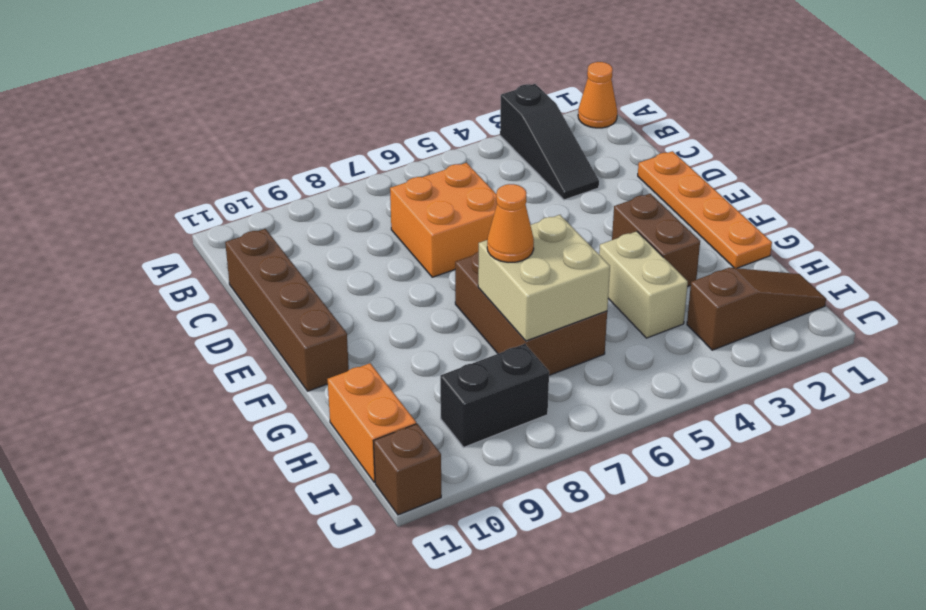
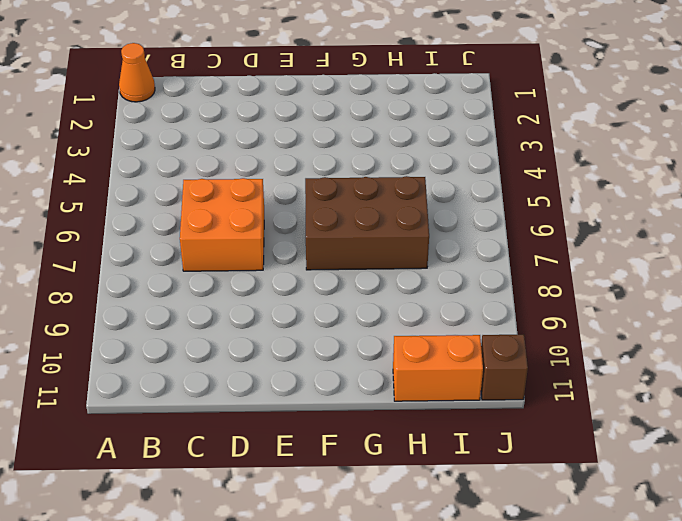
none -> black slope A3:C3 level 1 top A
none -> brown brick C11:F11 level 1
none -> orange plate D1:G1 level 1

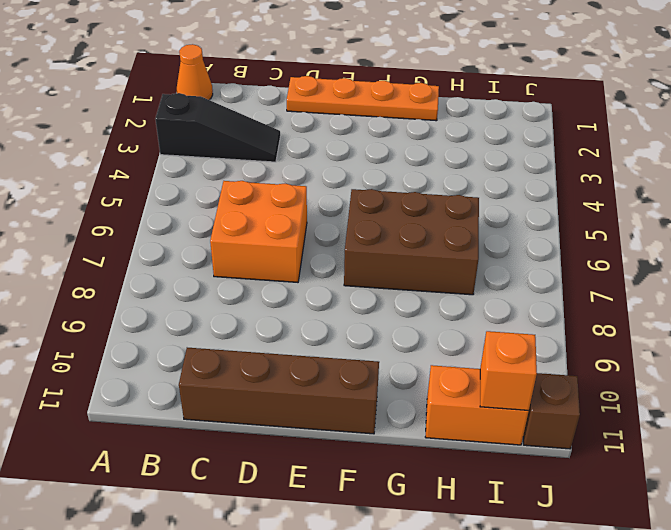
orange brick I11 level 2 -> none
none -> brown brick F3:G3 level 1
none -> tan brick G4:H4 level 1
none -> brown slope I1:I3 level 1 top 3

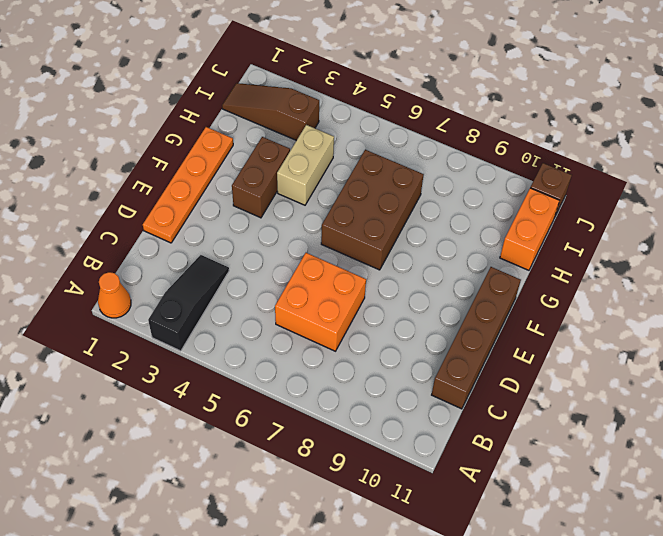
none -> black brick I8:I9 level 1
none -> tan brick G6:H7 level 2
none -> orange cone G7 level 3

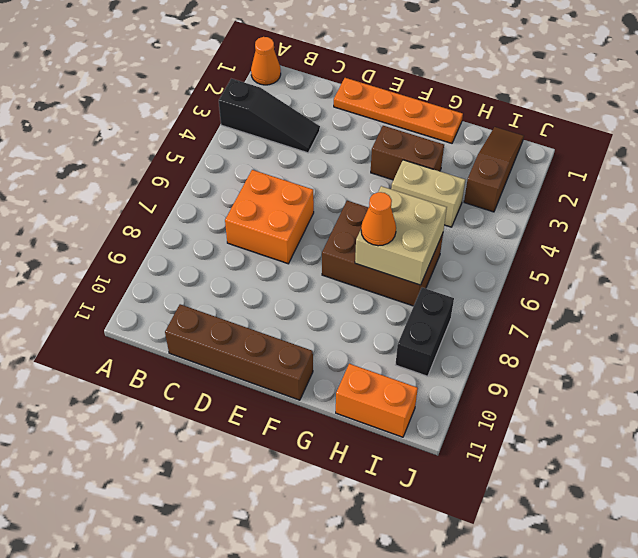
none -> brown brick J11 level 1

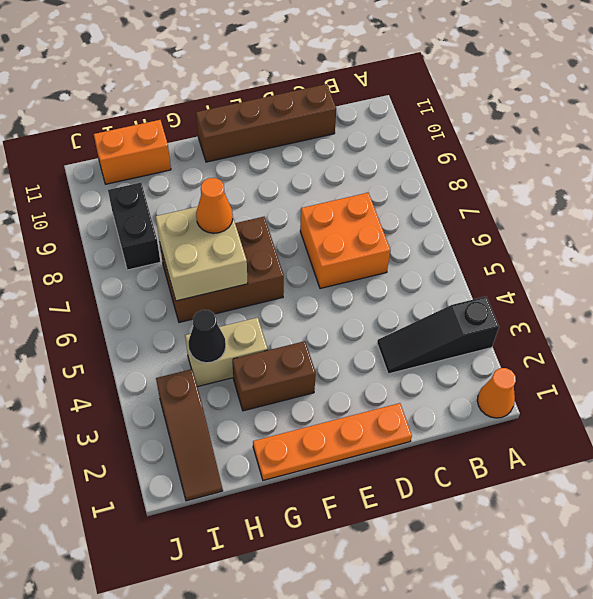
black cone H4 level 2 -> none
none -> brown brick J11 level 1

